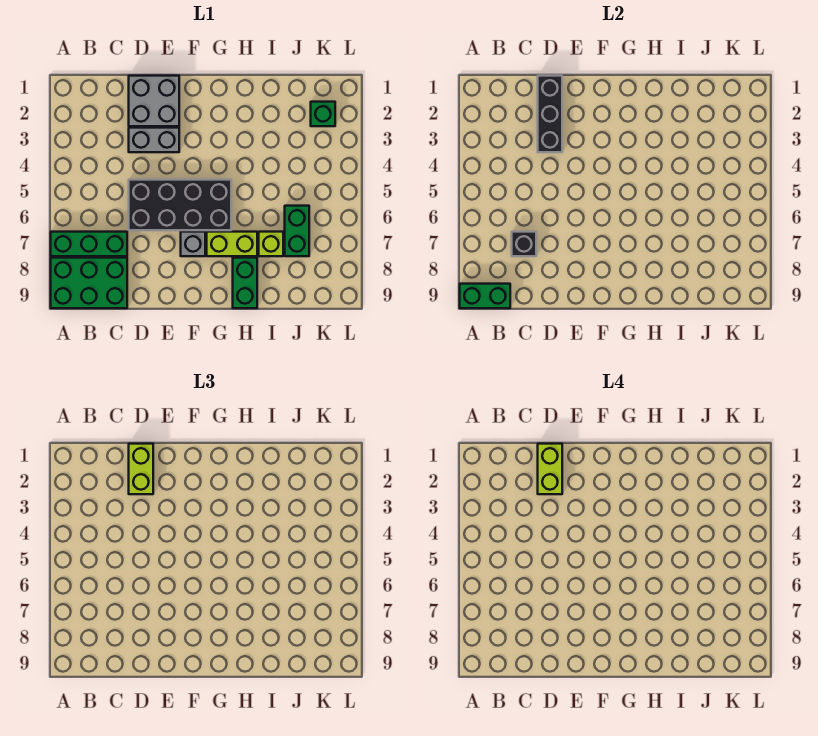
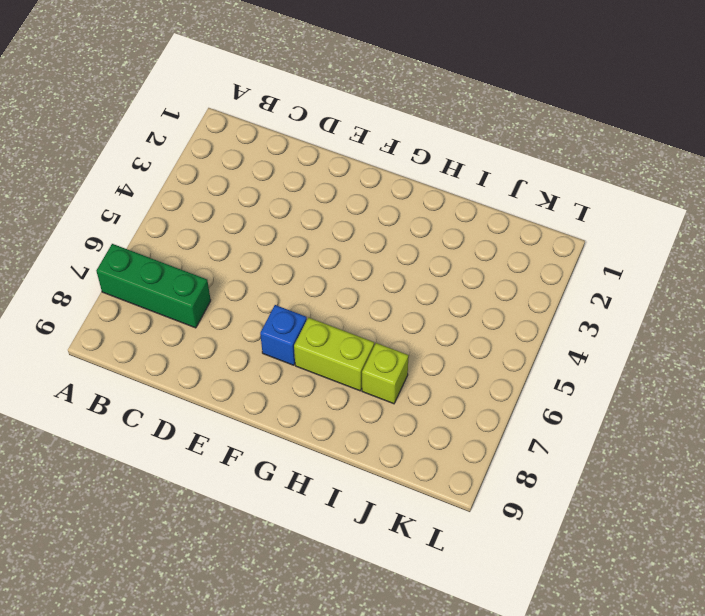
blue brick F7 level 1 -> grey brick F7 level 1
none -> green brick A8:C9 level 1
none -> grey brick D1:E2 level 1
none -> grey brick D3:E3 level 1

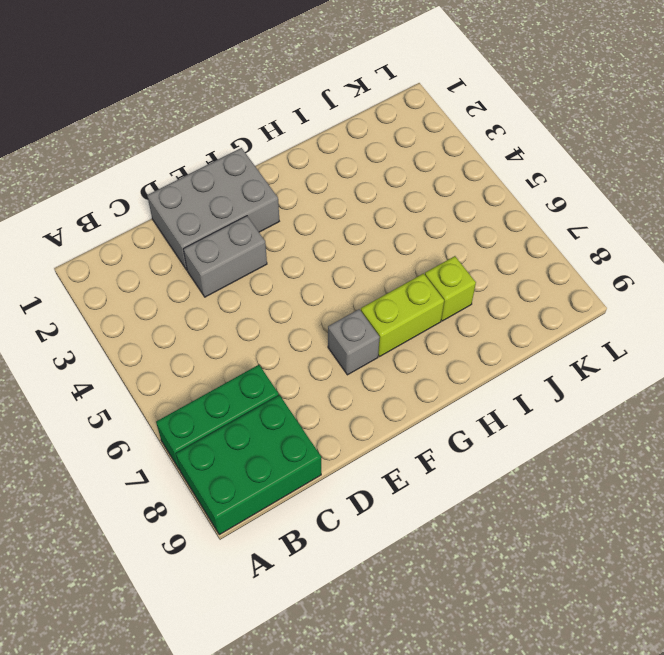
grey brick D1:F2 level 1 -> grey brick D1:E2 level 1
none -> black brick D5:G6 level 1
none -> green brick H8:H9 level 1
none -> green brick J6:J7 level 1

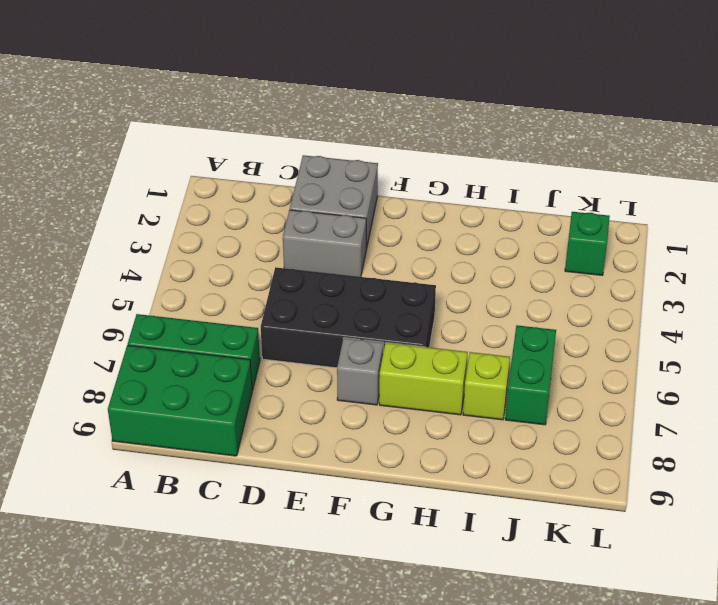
none -> green brick H8:H9 level 1
none -> green brick A9:B9 level 2
none -> black brick C7 level 2

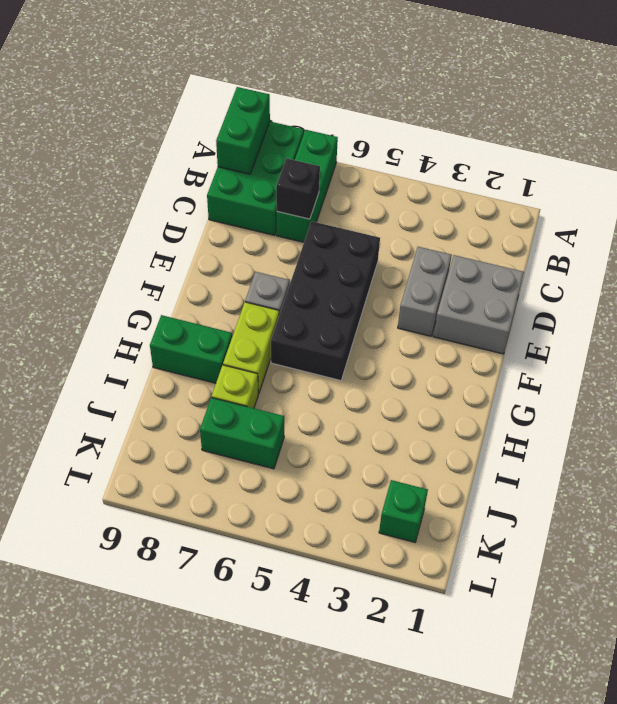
none -> black brick D1:D3 level 2
none -> lime brick D1:D2 level 3
none -> lime brick D1:D2 level 4

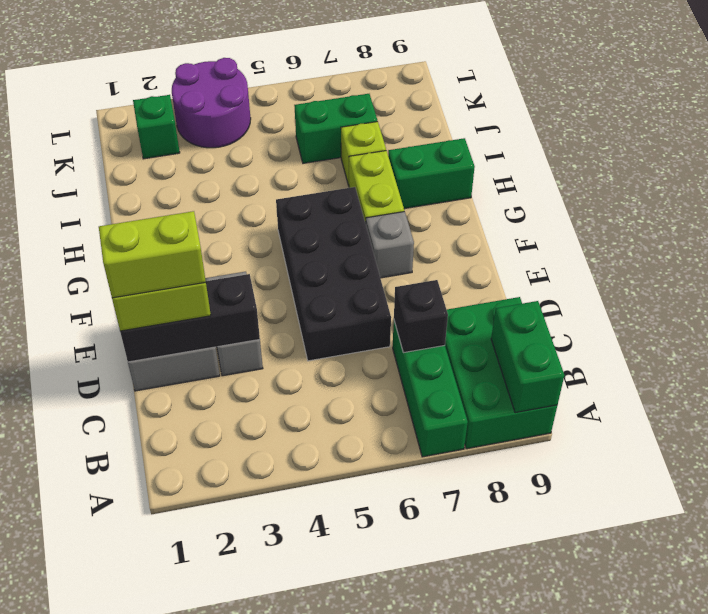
purple round brick K3:L4 level 1 -> none

